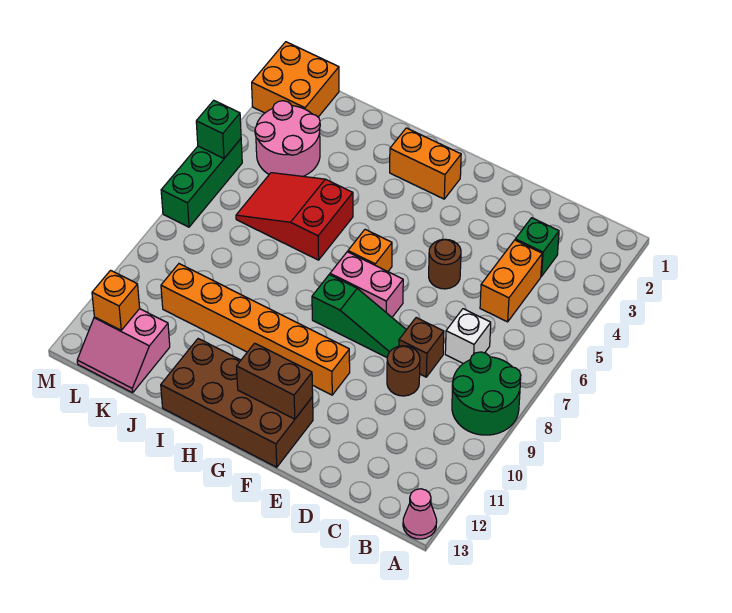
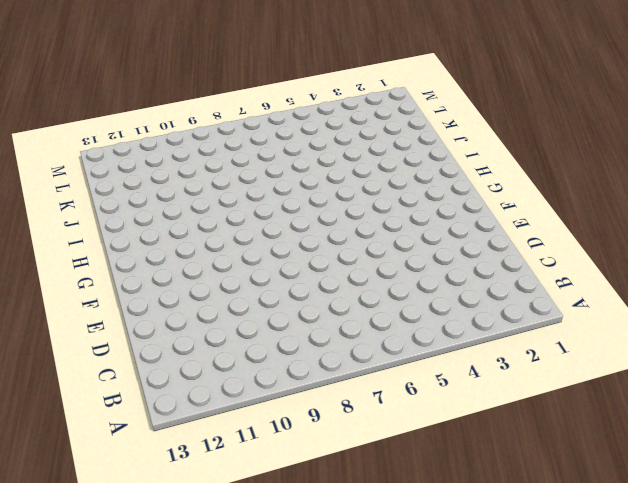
none -> green round brick A8:B9 level 1
none -> pink cone A13 level 1
none -> green brick C3 level 1

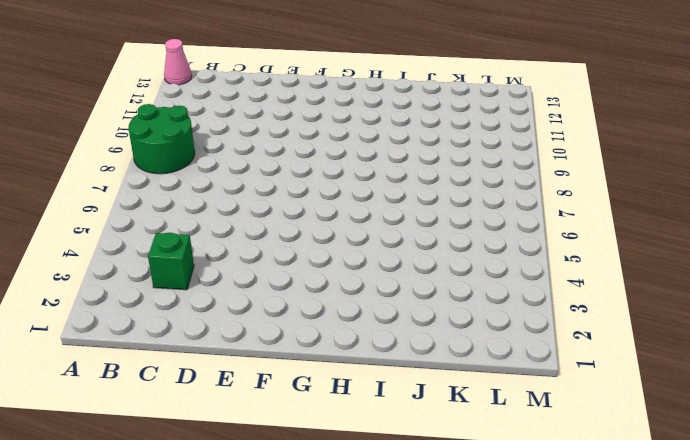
none -> orange brick C4:C5 level 1
none -> white brick C7 level 1
none -> brown brick D8 level 1

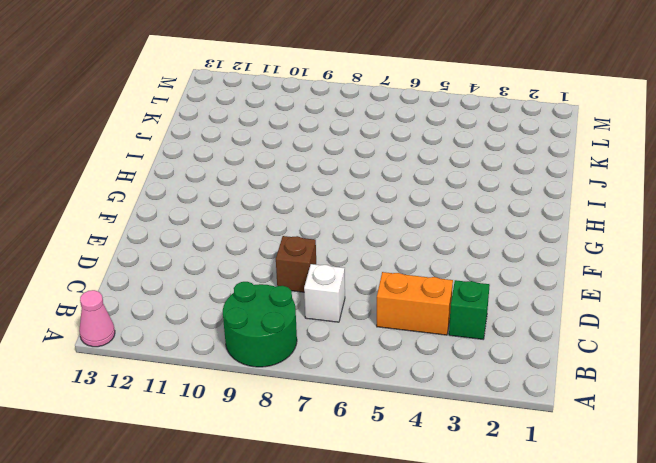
none -> brown round brick D9 level 1
none -> brown round brick E5 level 1
none -> green slope E8:G8 level 1 top G

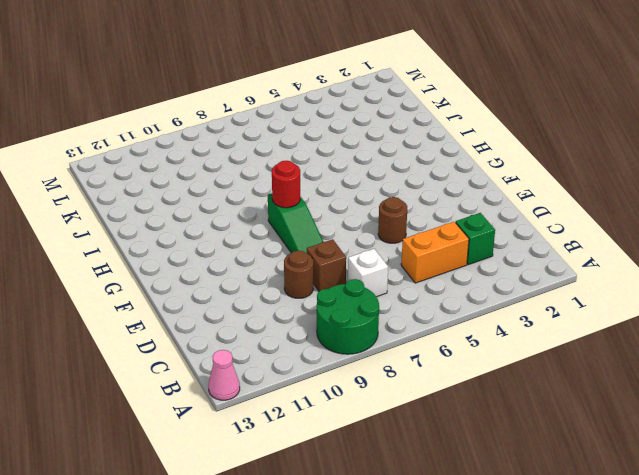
red round brick G8 level 2 -> none
none -> pink brick F7:G7 level 1
none -> orange brick F10:K10 level 1
none -> brown brick F12:I13 level 1

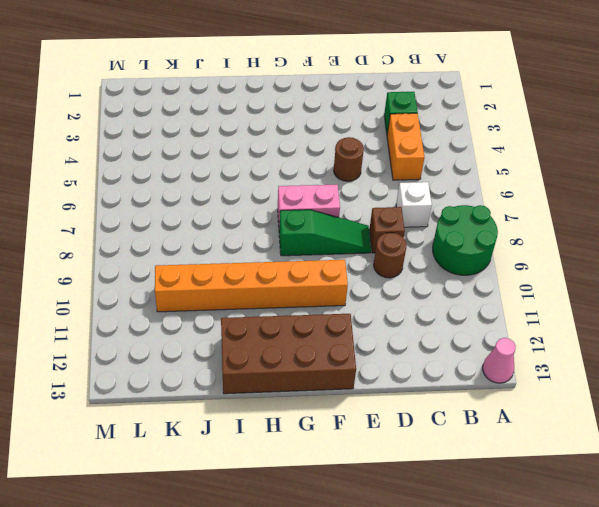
none -> orange brick G2:H2 level 1
none -> orange brick G6 level 1
none -> red slope I5:K6 level 1 top I

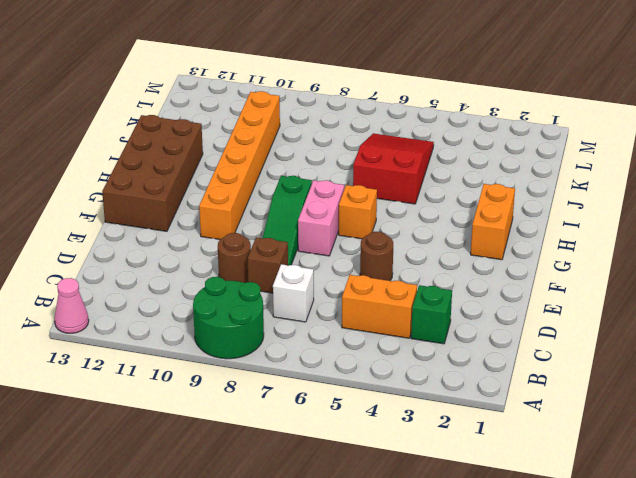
none -> pink round brick K3:L4 level 1
none -> pink slope K12:L13 level 1 top 12
none -> orange brick L1:M2 level 1

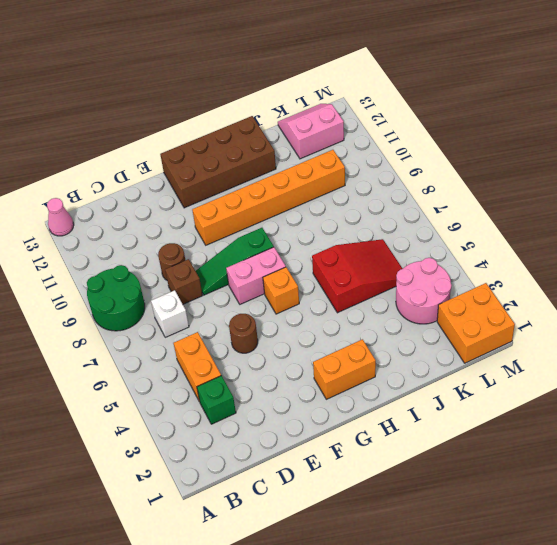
none -> green brick M5:M7 level 1
none -> brown brick F12:G12 level 2
none -> orange brick L12 level 2

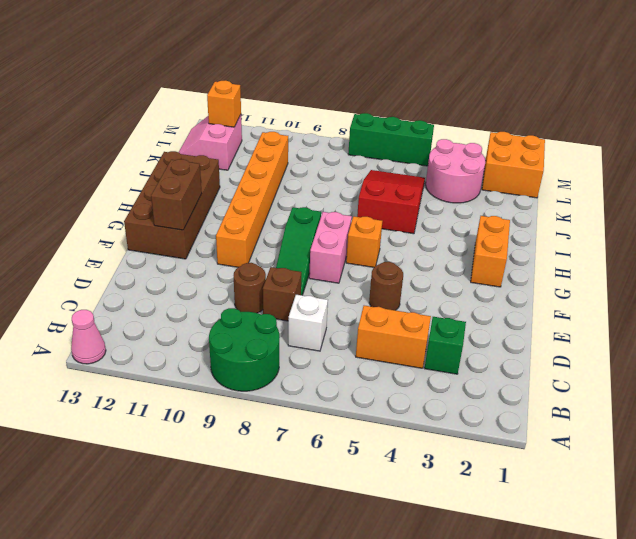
none -> green brick M5 level 2

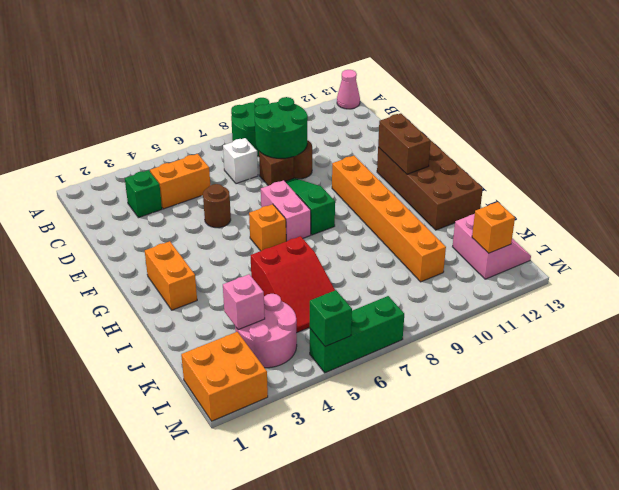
green round brick C8:D9 level 2 -> none
pink brick K3 level 2 -> none

